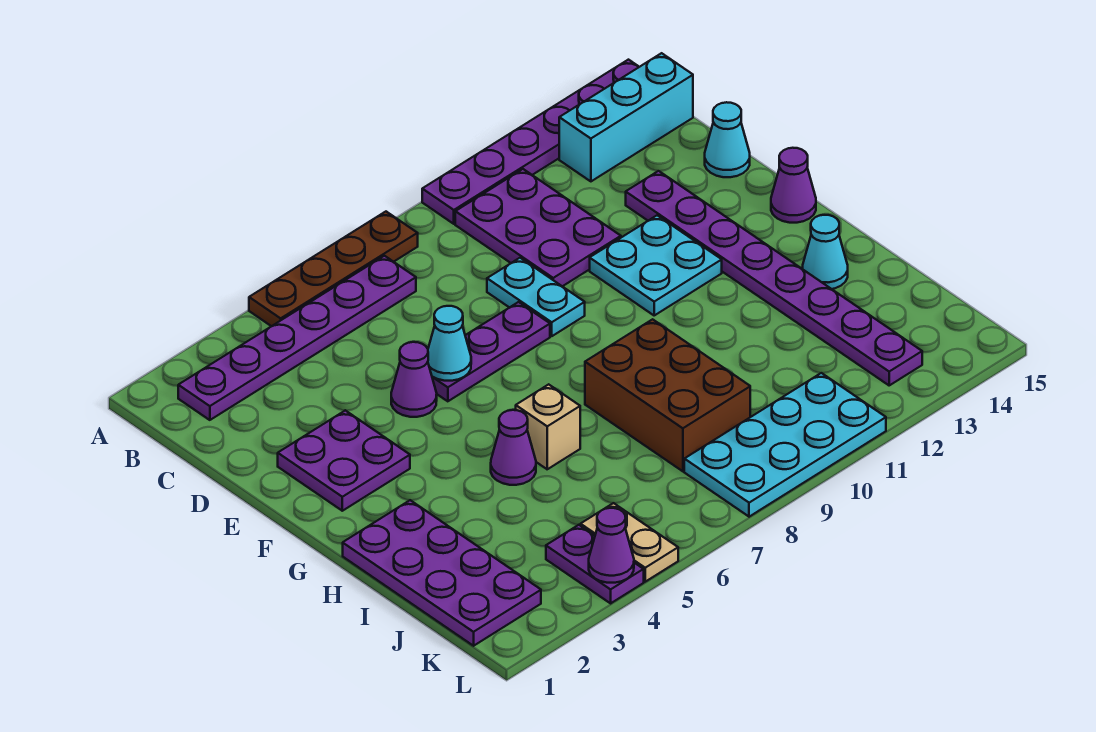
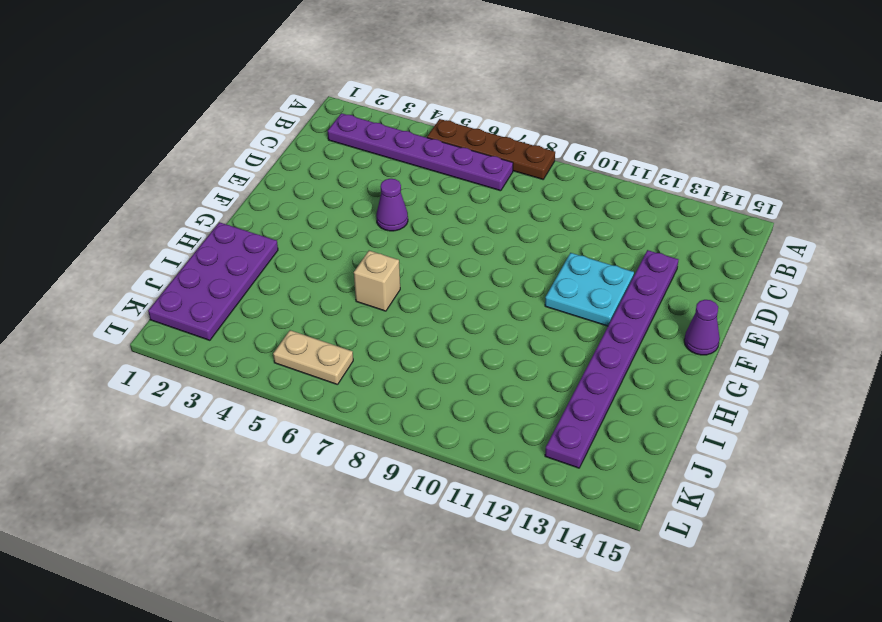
tan plate K5:K6 level 1 -> tan plate K5:L5 level 1
none -> purple plate A10:A15 level 1
none -> purple plate B10:D11 level 1
none -> cyan brick B13:B15 level 1

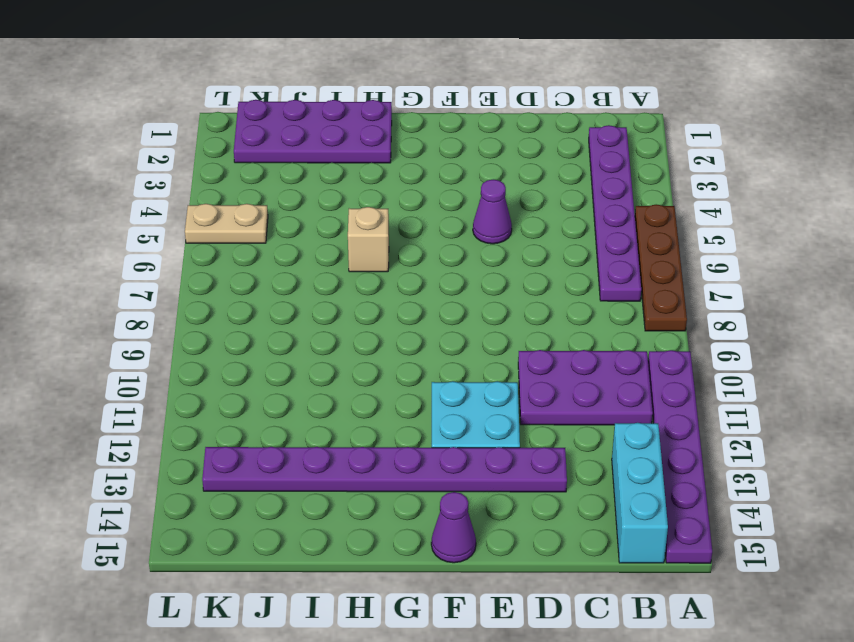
none -> cyan plate D9:E9 level 1
none -> cyan cone D15 level 1
none -> purple plate E2:F3 level 1

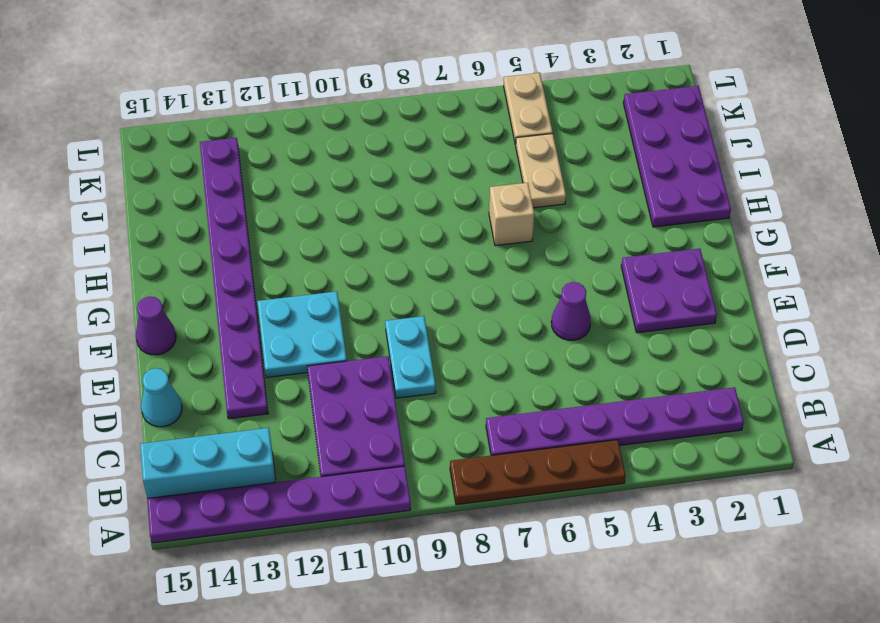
tan plate I5:J5 level 1 -> none
none -> purple plate E6:E8 level 1
none -> purple cone H5 level 1
none -> brown brick H8:J9 level 1

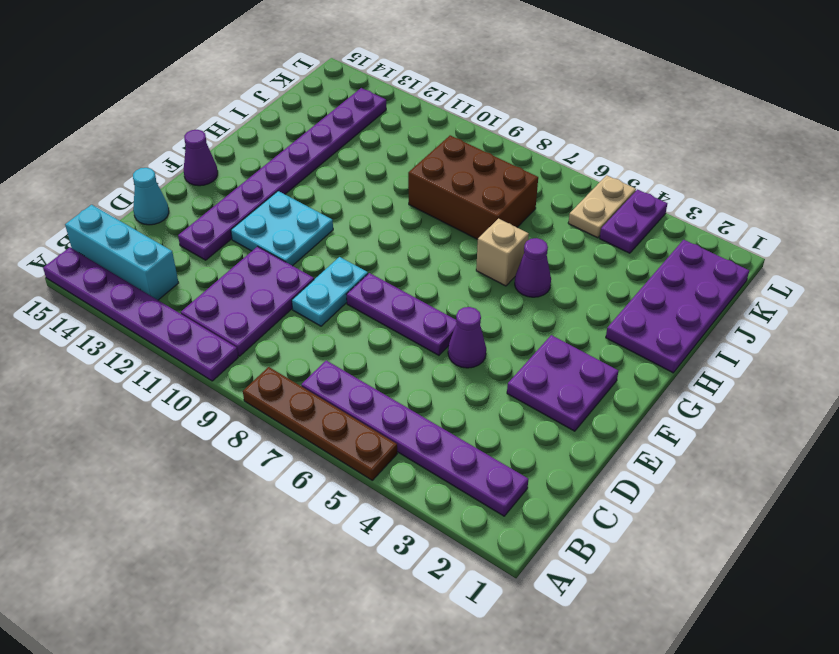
brown brick I7:J9 level 1 -> brown brick H8:J9 level 1
none -> cyan cone H14 level 1
none -> cyan plate K8:L11 level 1
none -> cyan cone E6 level 2

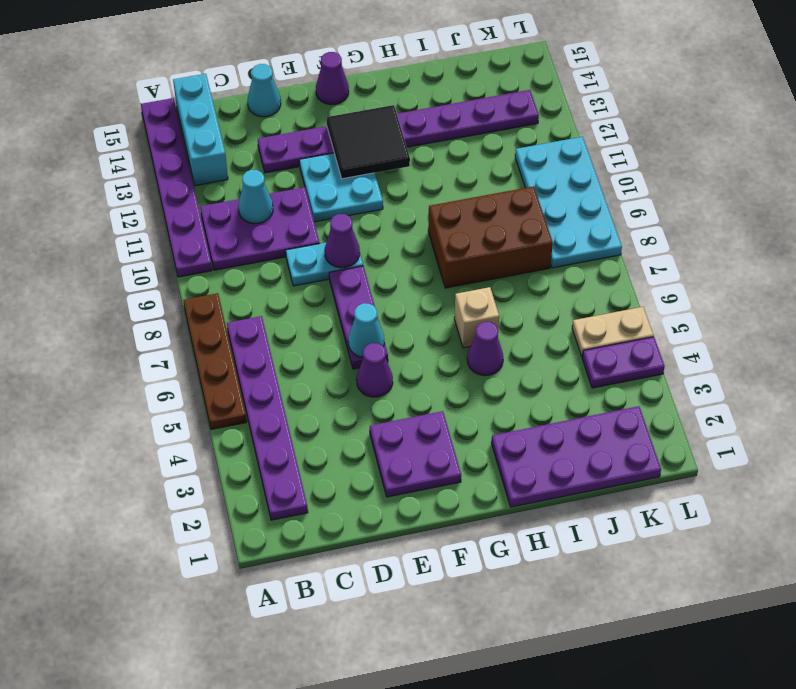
cyan cone C11 level 2 -> cyan cone H14 level 1
purple cone E9 level 2 -> purple cone L4 level 2
black tile F12:G13 level 2 -> none

